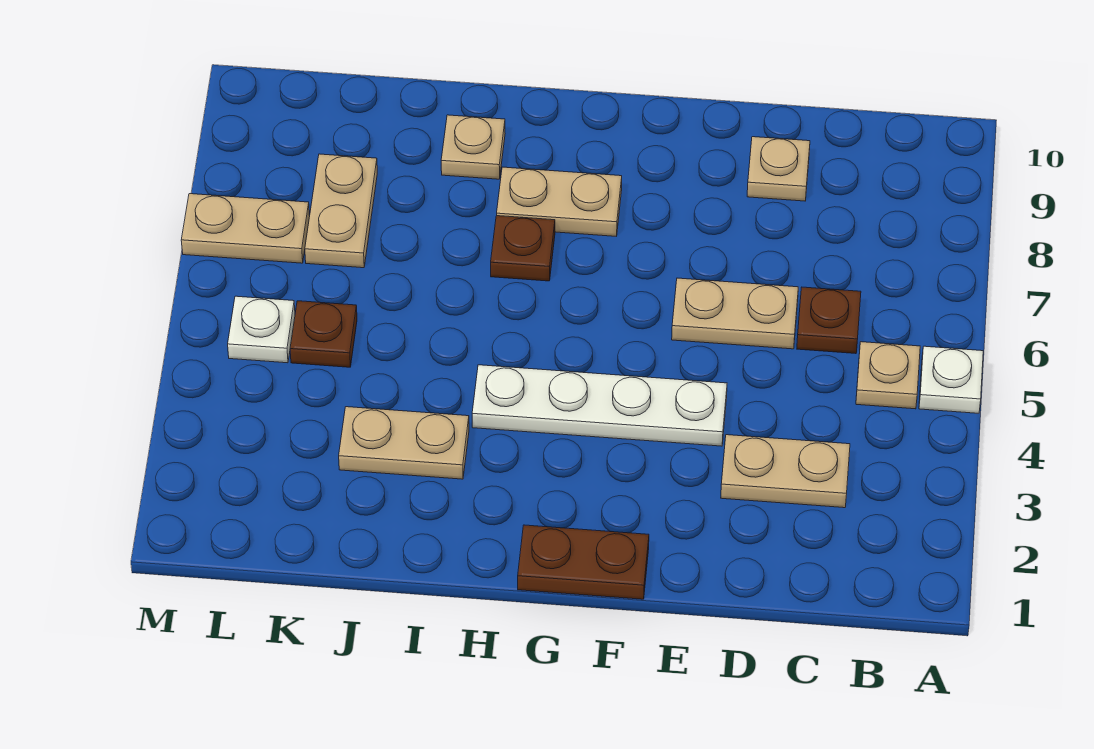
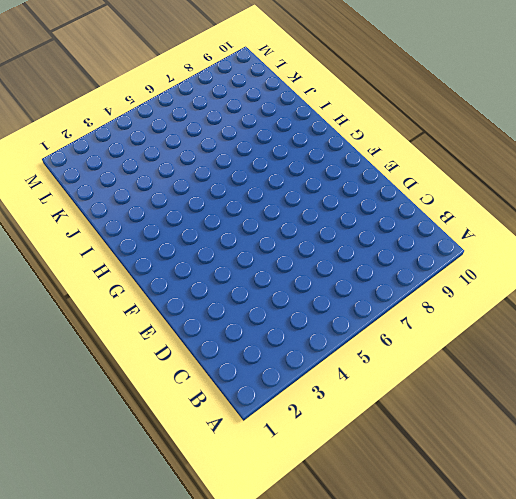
none -> white plate A5 level 1
none -> tan plate B5 level 1
none -> tan plate C3:D3 level 1

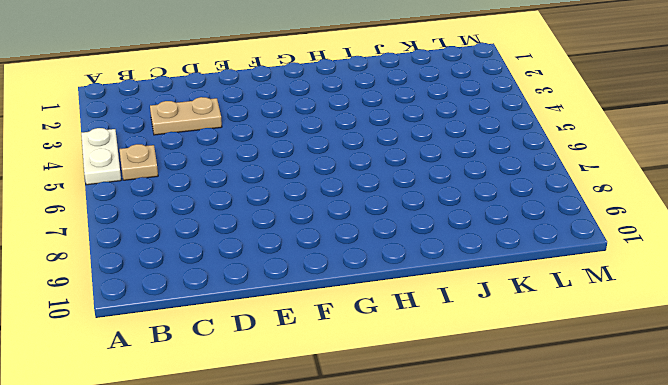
white plate A4:A5 level 1 -> white plate A5 level 1
none -> brown plate C6 level 1
none -> tan plate D6:E6 level 1
none -> tan plate D9 level 1

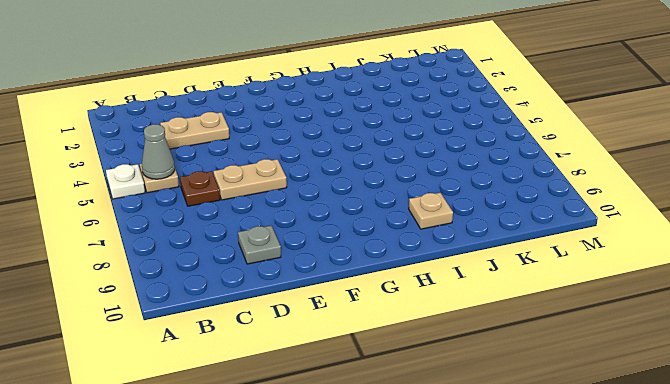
grey cone B5 level 2 -> none
grey plate D9 level 1 -> tan plate D9 level 1
none -> white plate E4:H4 level 1
none -> brown plate F1:G1 level 1
none -> tan plate G8:H8 level 1

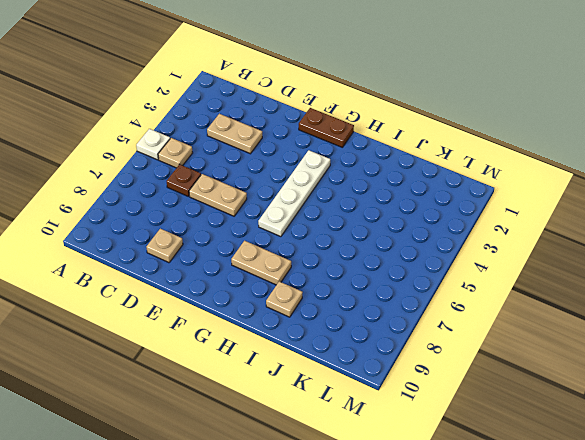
white plate G3:G6 level 1 -> white plate E4:H4 level 1
none -> brown plate H7 level 1
none -> tan plate I3:J3 level 1
none -> brown plate K5 level 1

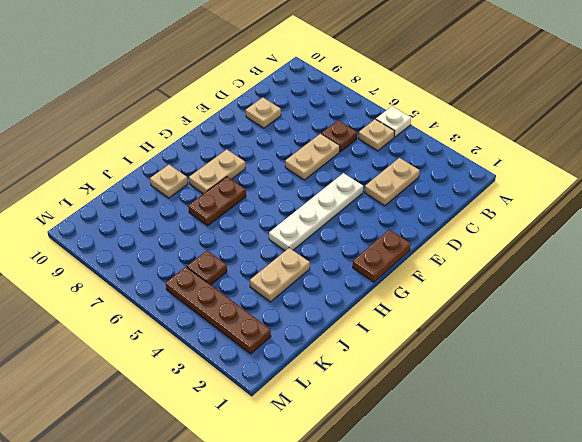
brown plate H7:I7 level 1 -> brown plate H7 level 1
brown plate L2:L5 level 1 -> white plate L5 level 1
none -> tan plate K7:K8 level 1
none -> tan plate L7:M7 level 1

